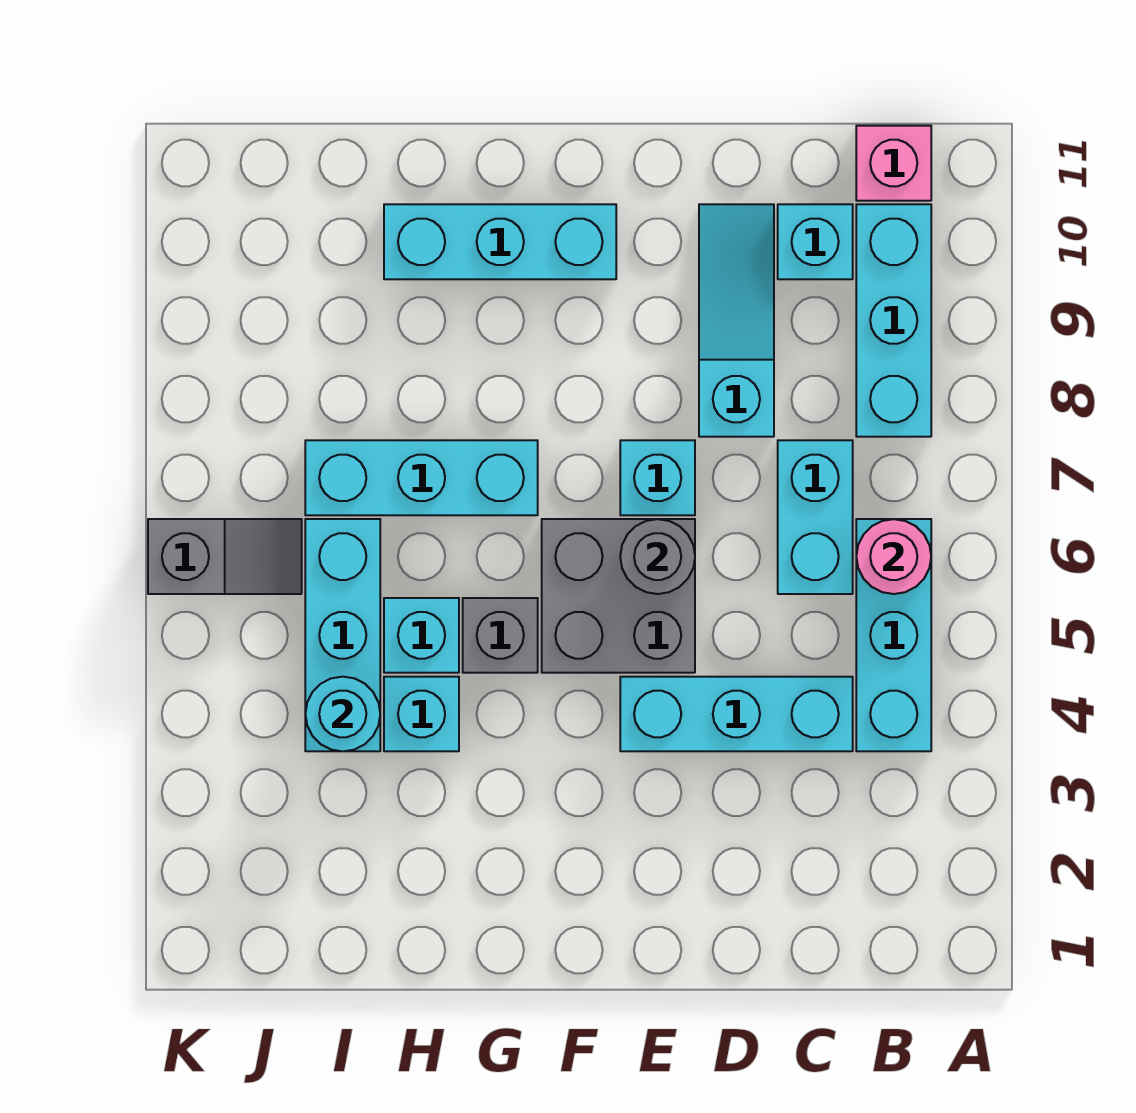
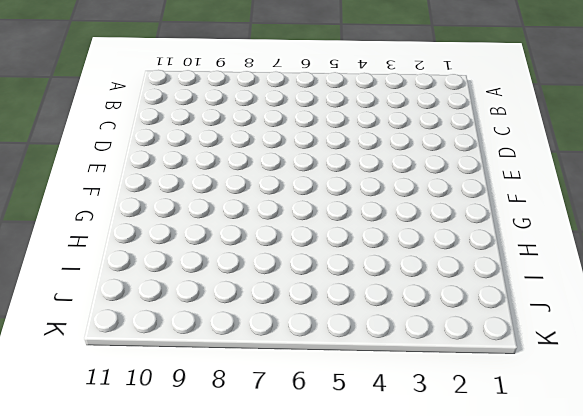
none -> cyan brick B4:B6 level 1
none -> cyan brick B8:B10 level 1
none -> pink brick B11 level 1

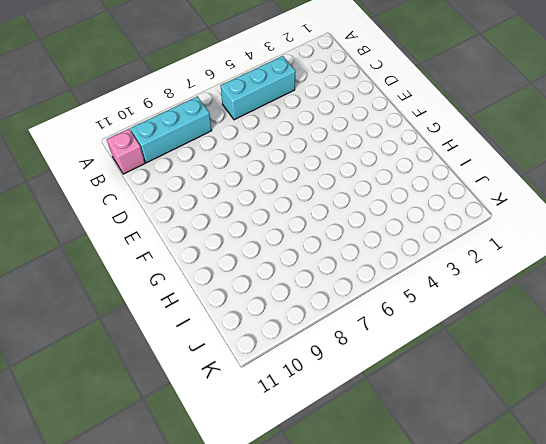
none -> cyan brick C4:E4 level 1
none -> cyan brick C6:C7 level 1
none -> cyan brick C10 level 1

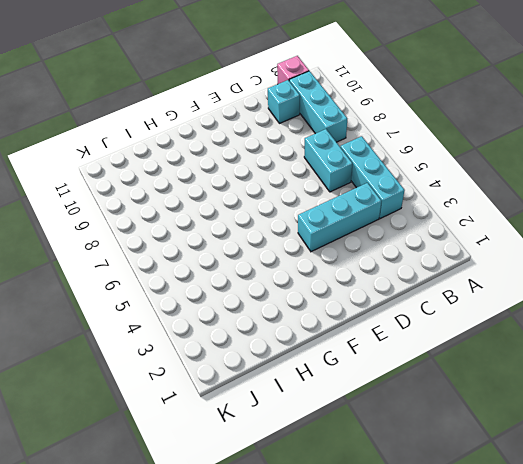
none -> cyan slope D8:D10 level 1 top 8
none -> grey brick E5:F6 level 1
none -> cyan brick E7 level 1

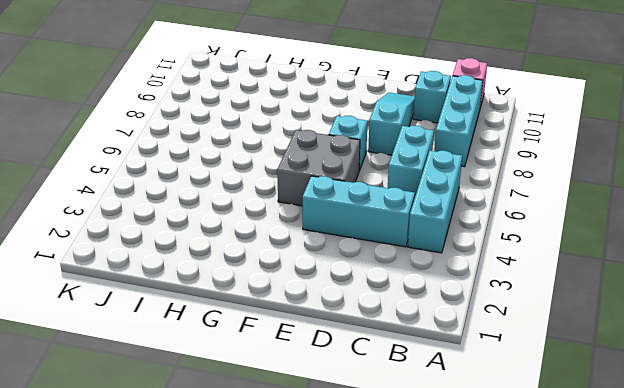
none -> cyan brick F10:H10 level 1
none -> grey brick G5 level 1
none -> cyan brick G7:I7 level 1

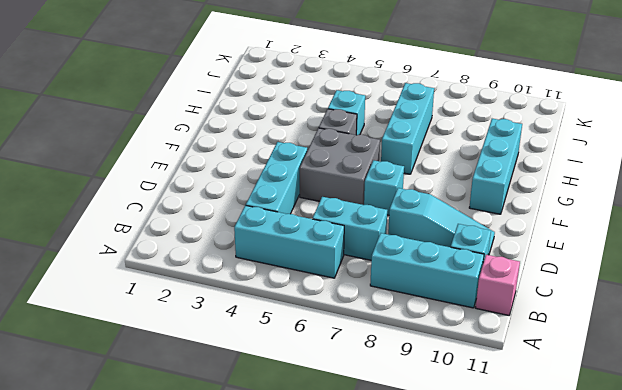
none -> cyan brick H4 level 1
none -> cyan brick I4:I6 level 1
none -> grey slope J6:K6 level 1 top K

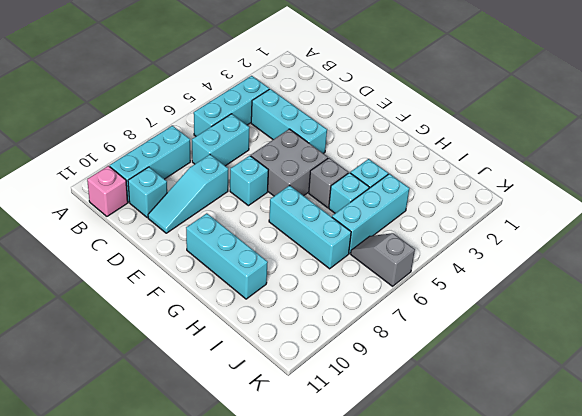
none -> pink round brick B6 level 2
none -> grey round brick E6 level 2
none -> cyan round brick I4 level 2

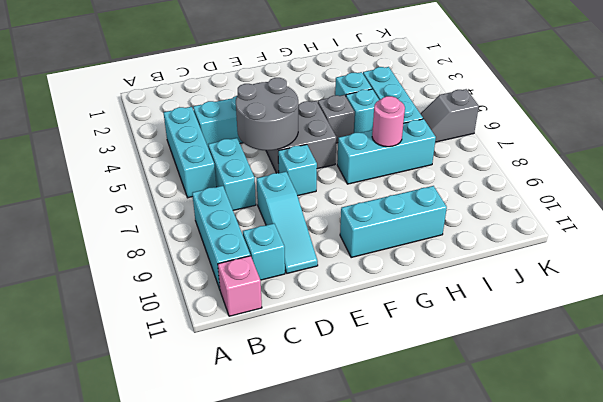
grey round brick D5:E6 level 2 -> grey round brick E6 level 2
pink round brick H7 level 2 -> pink round brick B6 level 2
none -> cyan round brick I4 level 2

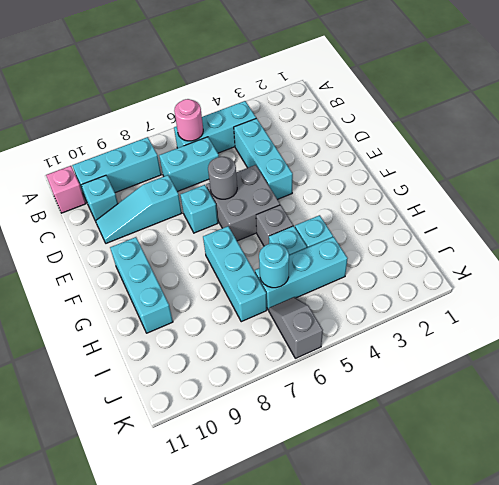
cyan round brick I6 level 2 -> cyan round brick I4 level 2

